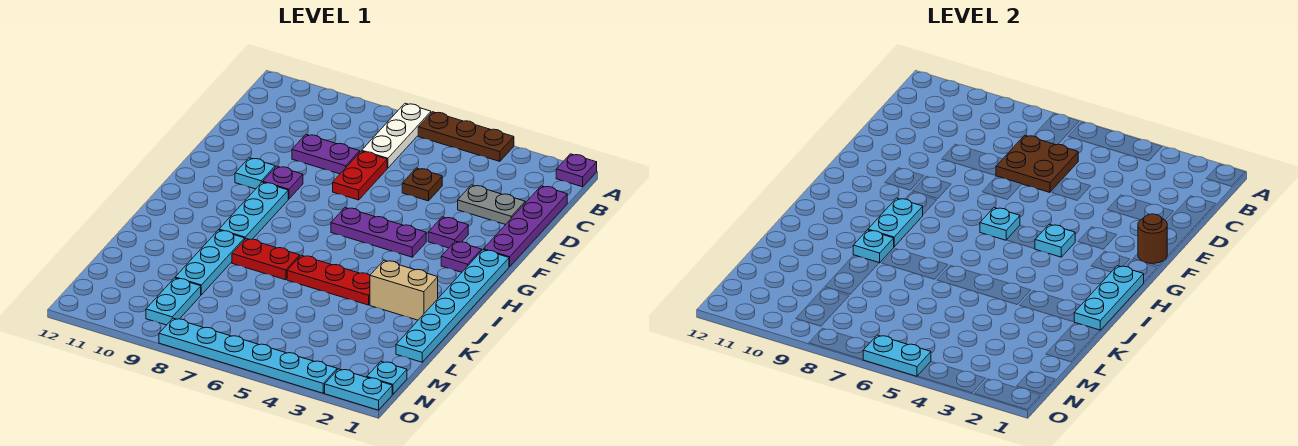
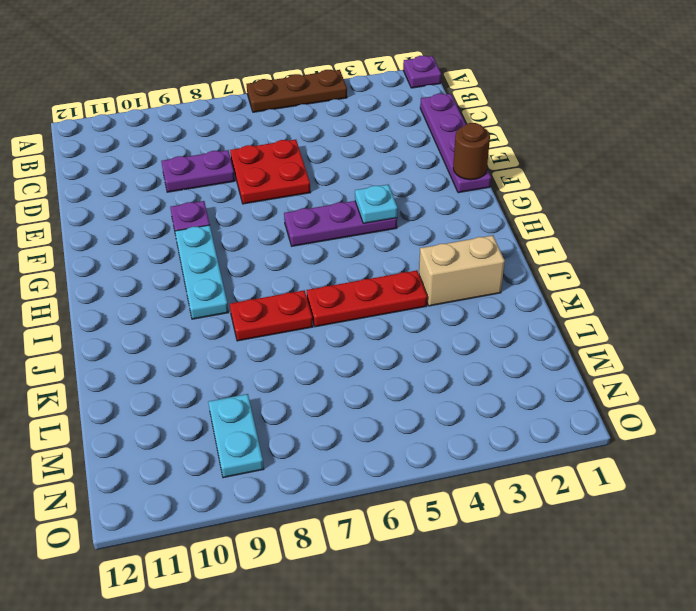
red plate D6:E7 level 1 -> red plate D7:E7 level 1
none -> white plate A7:C7 level 1
none -> grey plate D2:D3 level 1
none -> brown plate D5 level 1
none -> purple plate F3 level 1

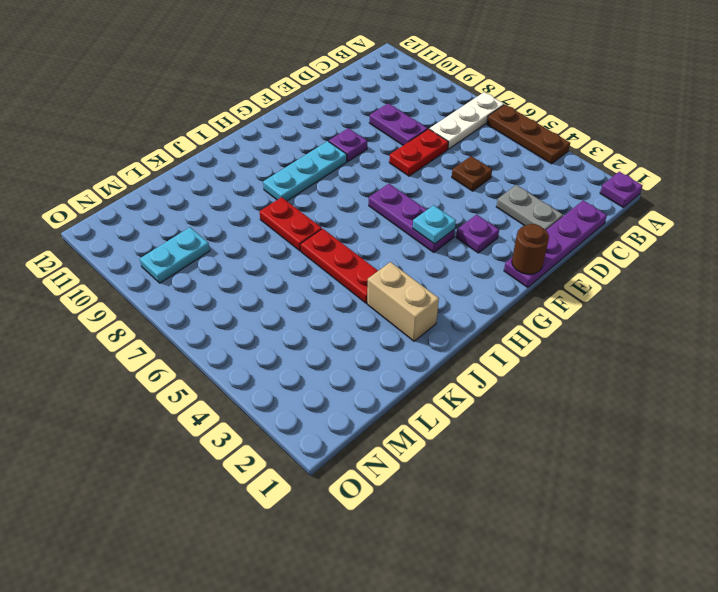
none -> cyan plate F10 level 1
none -> cyan plate G1:L1 level 1
none -> purple plate G2 level 1
none -> cyan plate J9:L9 level 1

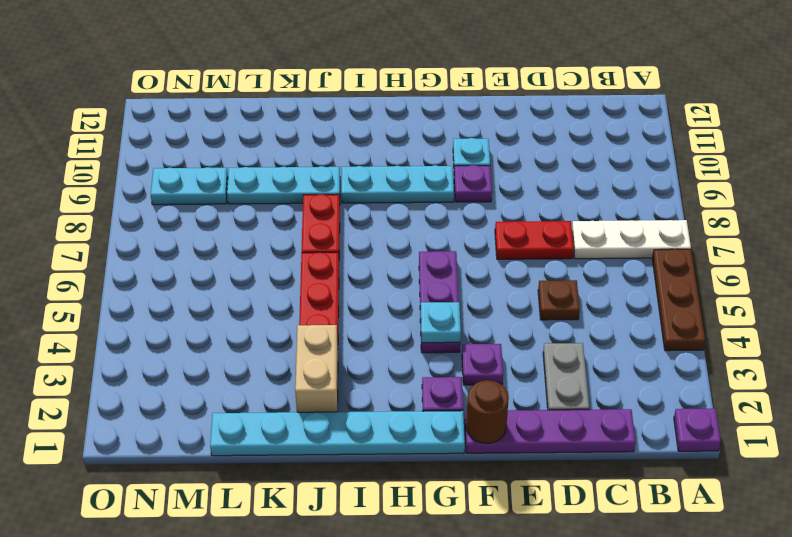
none -> purple plate D8:D9 level 1
none -> cyan plate N1 level 1
none -> cyan plate O1:O2 level 1
none -> cyan plate O3:O8 level 1

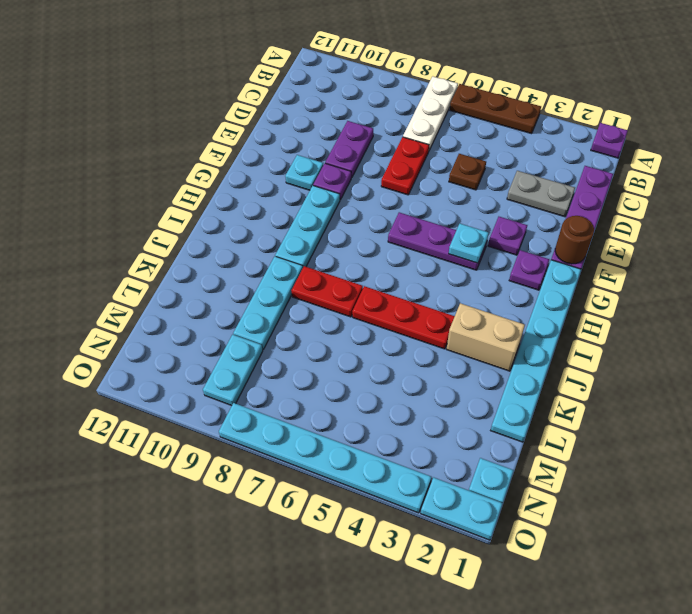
purple plate D9:E9 level 1 -> purple plate D8:D9 level 1
none -> brown plate C6:D7 level 2
none -> cyan plate G6 level 2
none -> cyan plate H1:J1 level 2
none -> cyan plate H9:I9 level 2

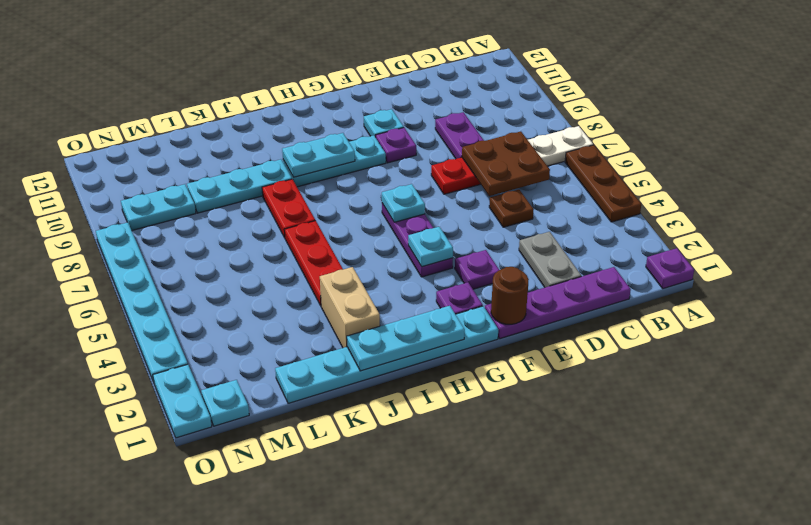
none -> cyan plate J9 level 2
none -> cyan plate O5:O6 level 2

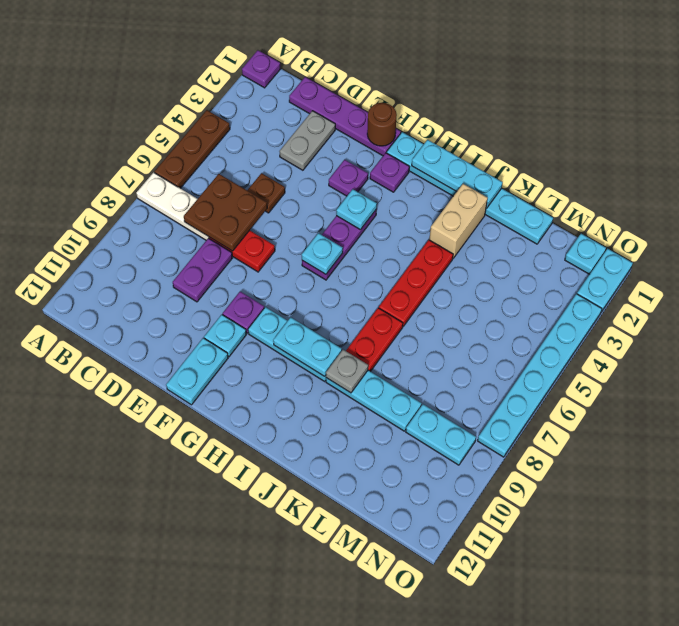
cyan plate F11:F12 level 1 -> cyan plate O5:O6 level 2
grey plate J9 level 2 -> cyan plate J9 level 2

